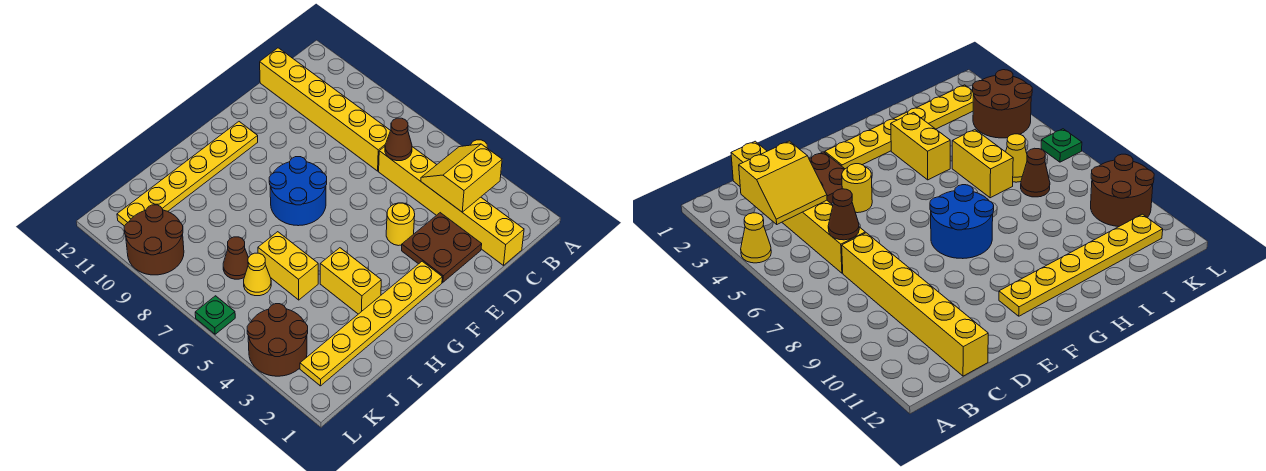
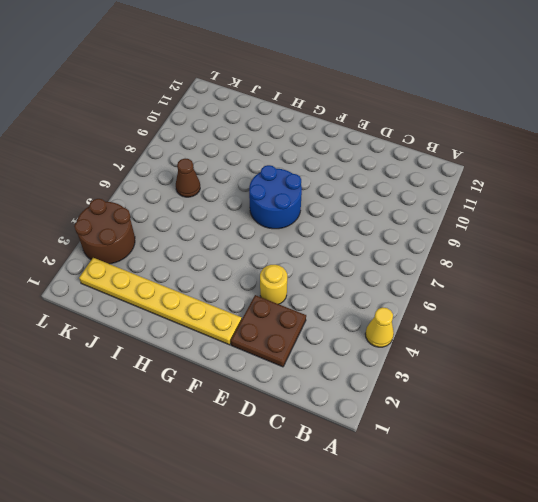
none -> yellow brick C1:C6 level 1
none -> yellow brick C7:C12 level 1
none -> yellow plate F11:K11 level 1

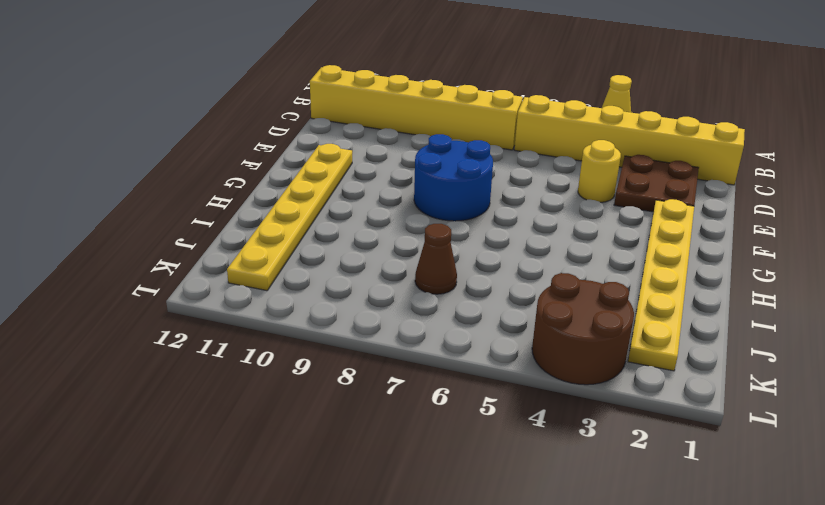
none -> yellow brick H3:H4 level 1
none -> yellow brick I5:I6 level 1
none -> yellow cone J6 level 1

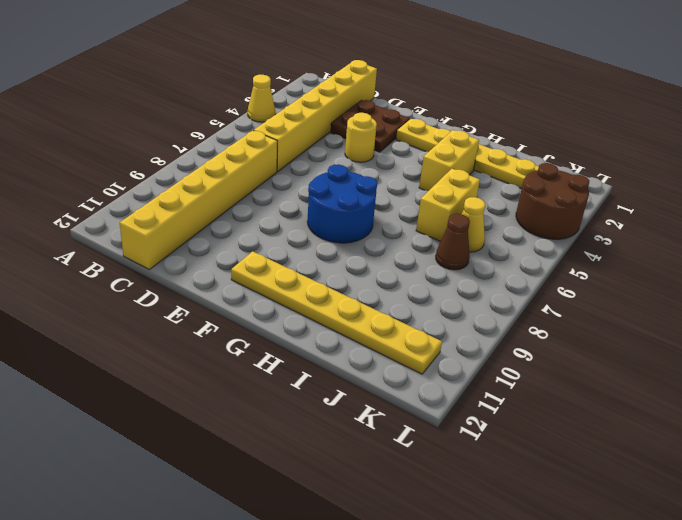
none -> brown round brick K9:L10 level 1
none -> green plate L6 level 1
none -> yellow slope B3:C4 level 2 top 3

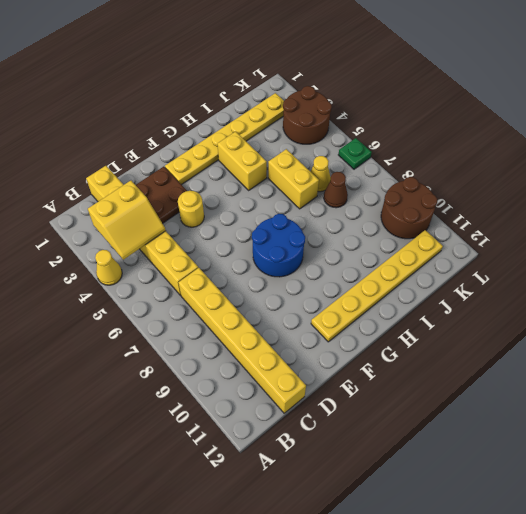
none -> brown cone C6 level 2

